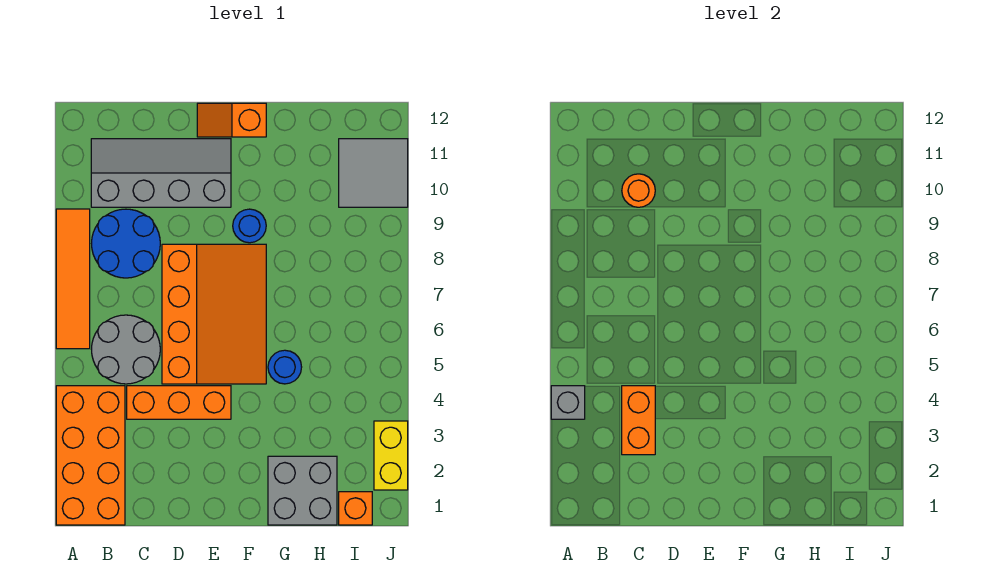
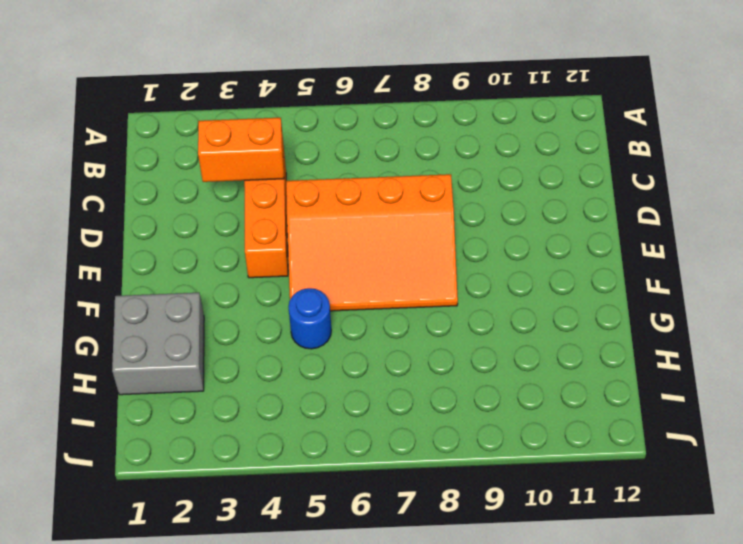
none -> orange brick A1:B4 level 1
none -> orange tile A6:A9 level 1
none -> grey round brick B5:C6 level 1

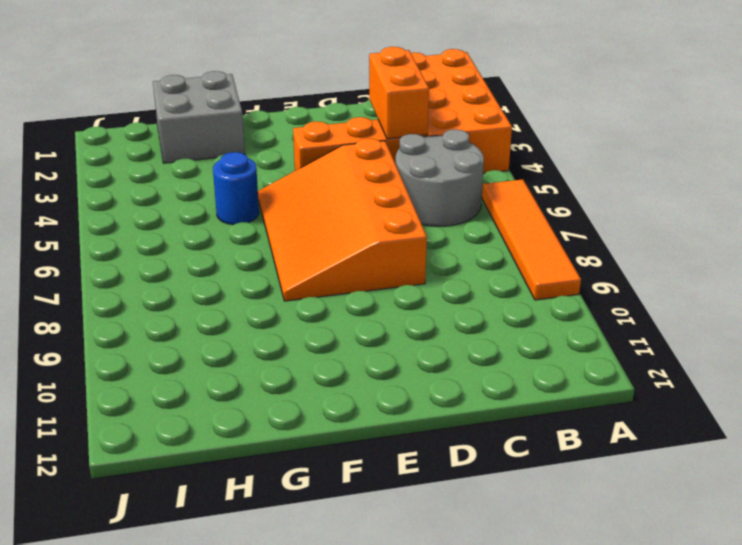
none -> blue round brick B8:C9 level 1
none -> grey slope B10:E11 level 1 top 10
none -> orange slope E12:F12 level 1 top F

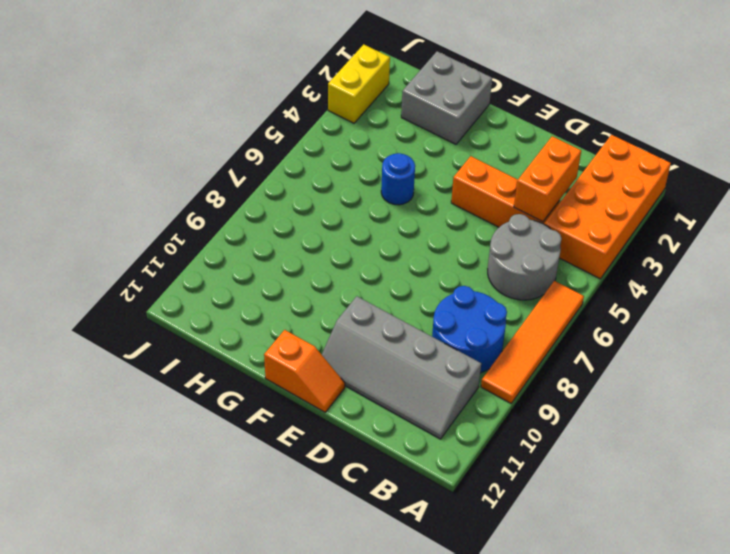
none -> orange slope D5:F8 level 1 top D
none -> blue round brick F9 level 1
none -> orange brick I1 level 1

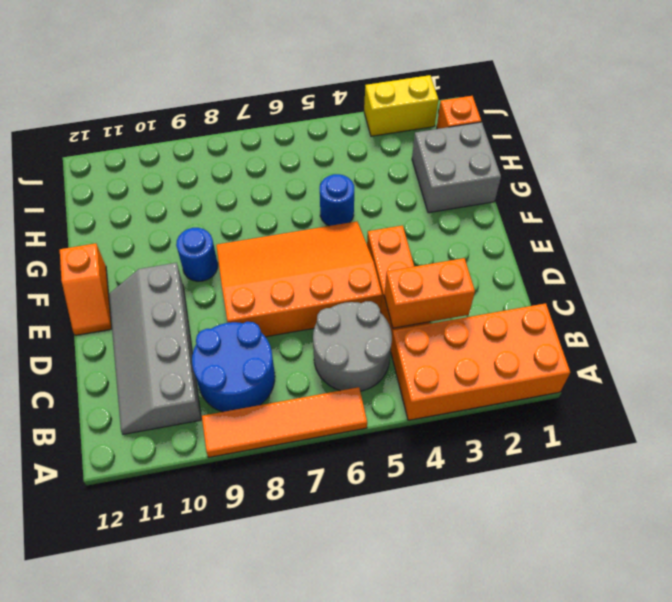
none -> grey tile I10:J11 level 1
none -> grey brick A4 level 2
none -> orange round brick C10 level 2

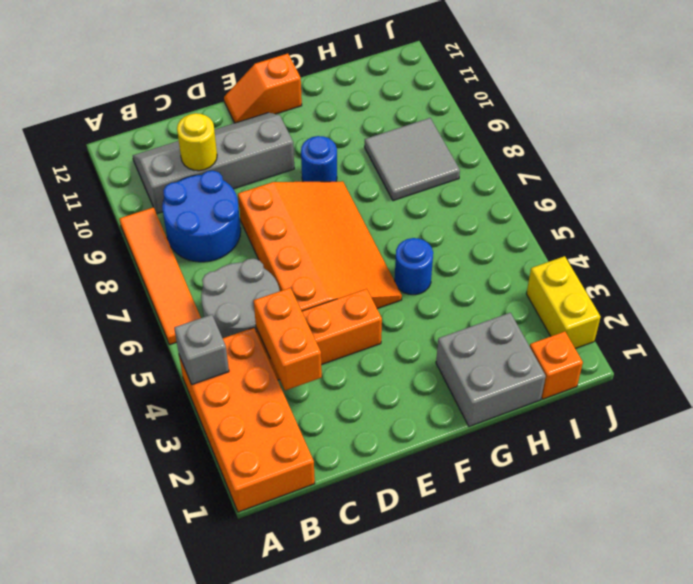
yellow round brick C10 level 2 -> orange round brick C10 level 2
grey tile H8:I9 level 1 -> grey tile I10:J11 level 1

